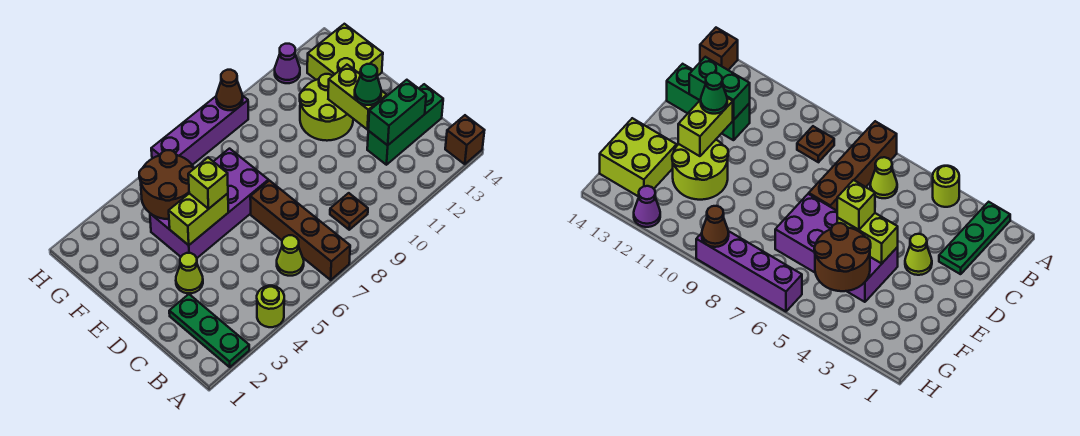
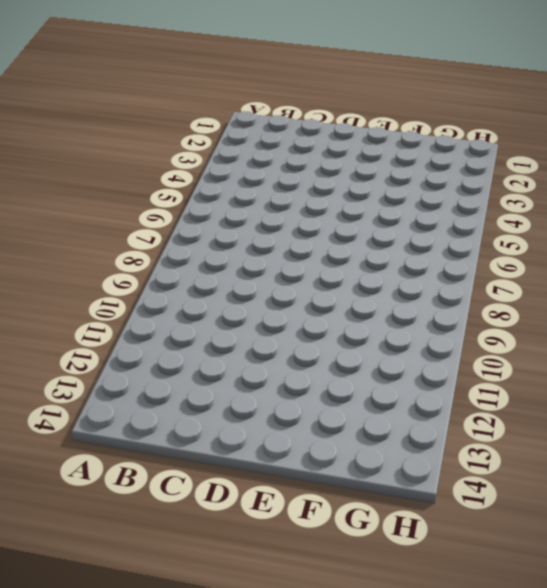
none -> green plate A2:C2 level 1
none -> lime round brick A4 level 1
none -> brown brick A7:D7 level 1

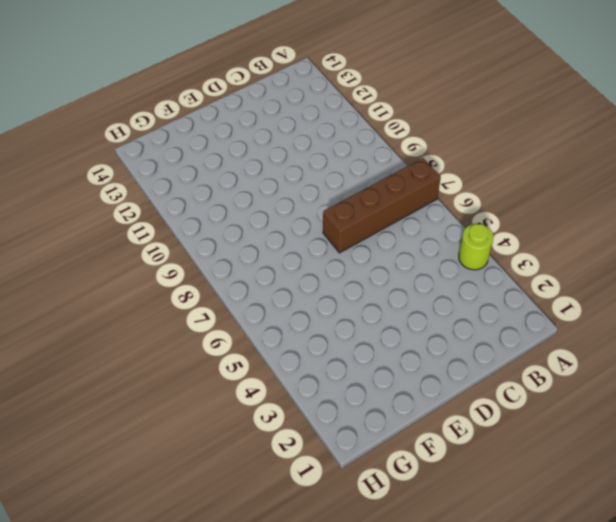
none -> green plate A2:C2 level 1
none -> brown brick A14 level 1
none -> lime cone B6 level 1

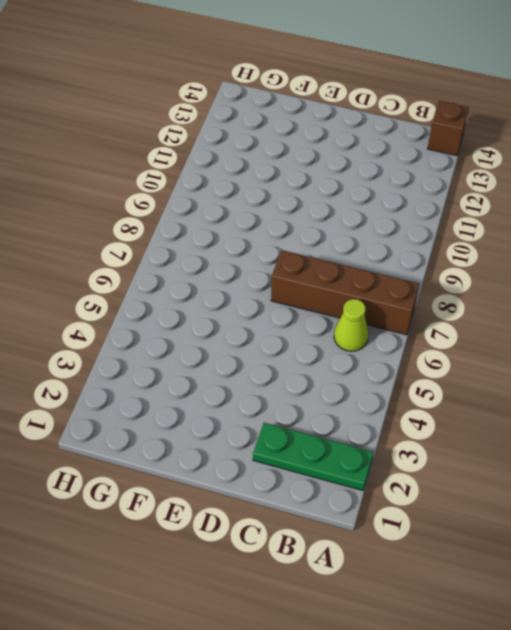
none -> lime round brick A4 level 1
none -> brown plate B9 level 1
none -> green brick C12:C14 level 1

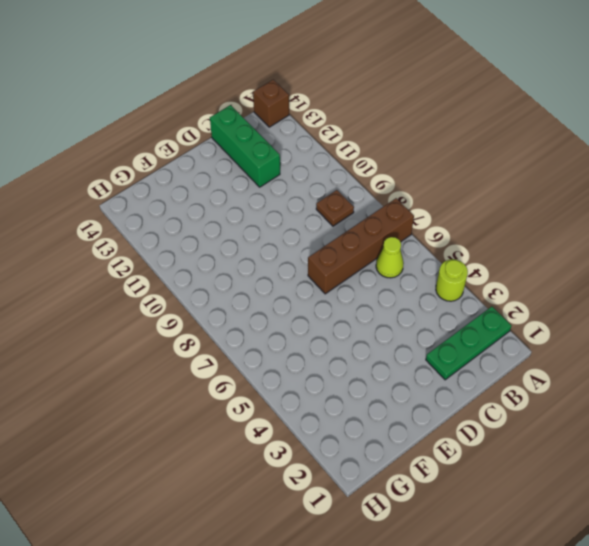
none -> lime cone D3 level 1
none -> purple brick E4:F7 level 1
none -> lime round brick E11:F12 level 1

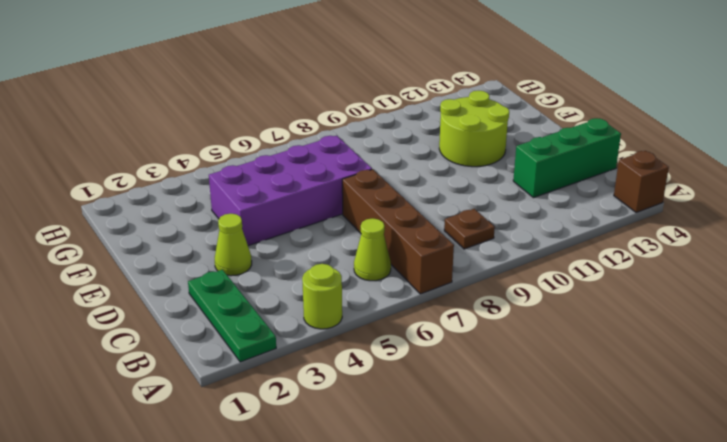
none -> lime brick F13:G14 level 1
none -> purple brick H6:H9 level 1
none -> purple cone H12 level 1

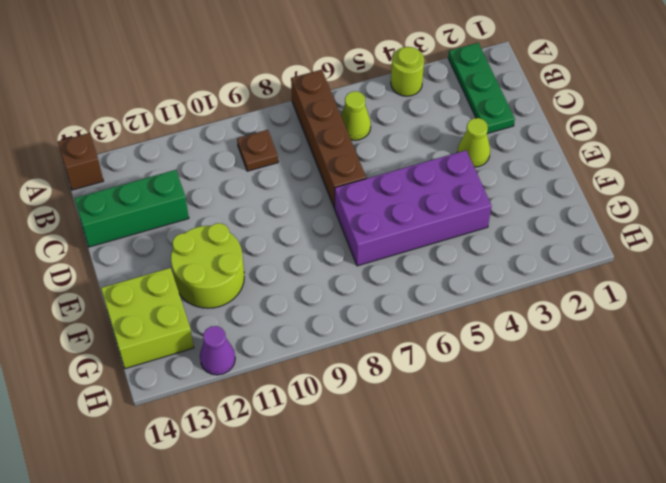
none -> purple brick H6:H9 level 1
none -> green brick C12:C13 level 2
none -> lime brick D12:E12 level 2

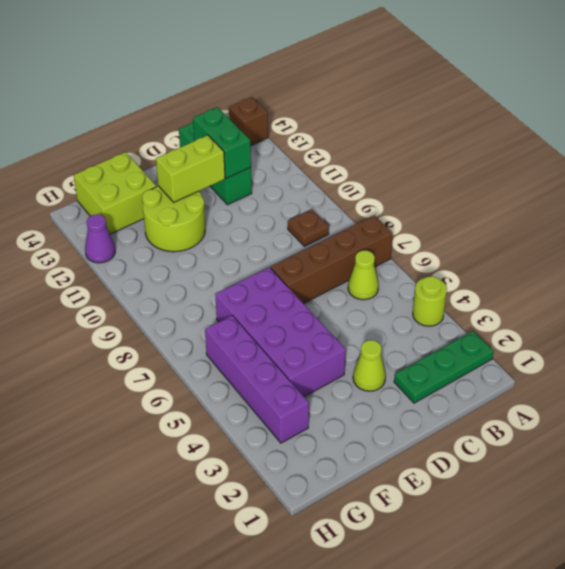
purple brick G3:G6 level 1 -> purple brick H6:H9 level 1
none -> lime brick E4:E5 level 2
none -> brown round brick F4:G5 level 2
none -> brown cone H9 level 2

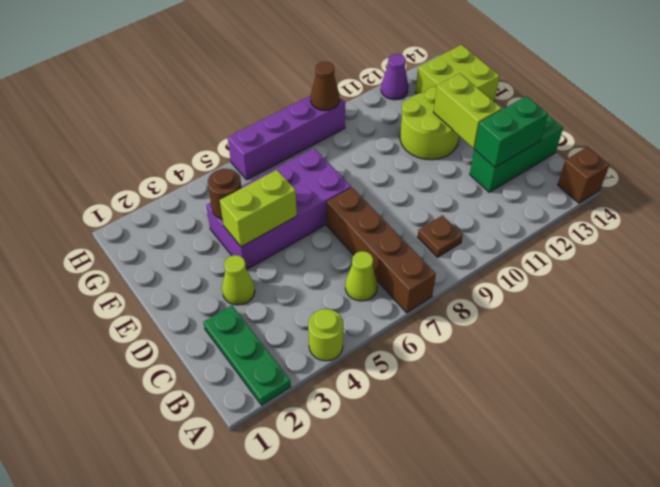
brown round brick F4 level 2 -> brown round brick F4:G5 level 2
none -> green cone D12 level 3
none -> lime brick E5 level 3

